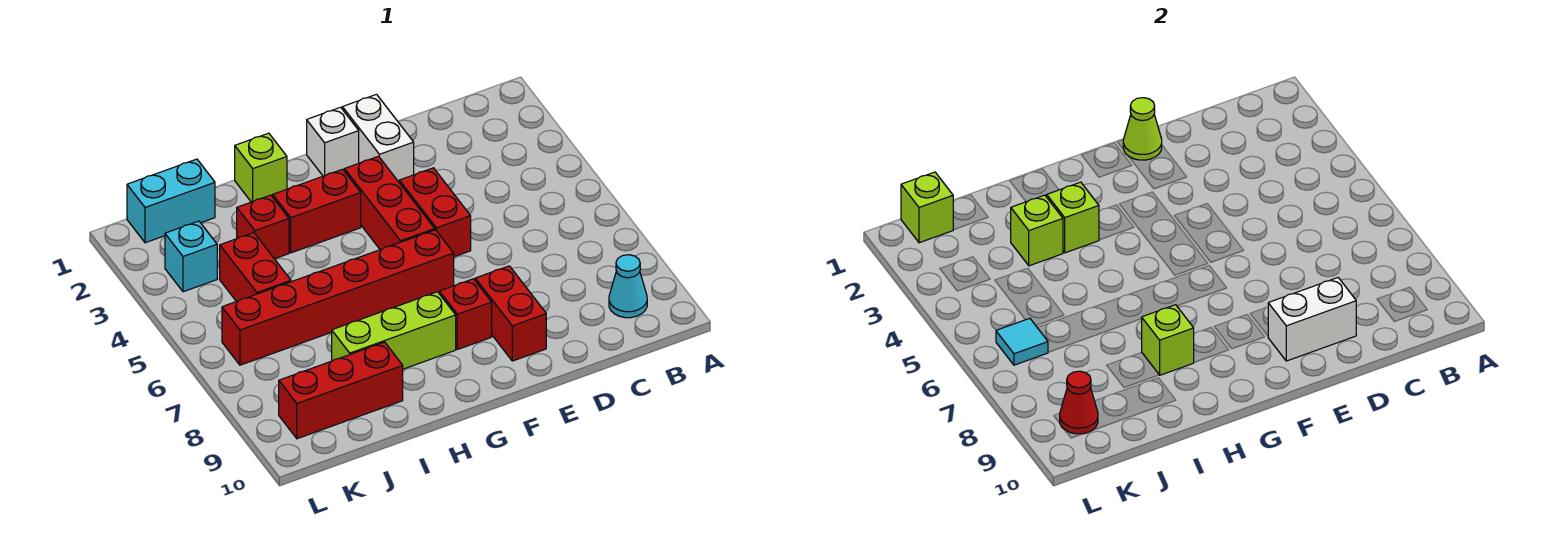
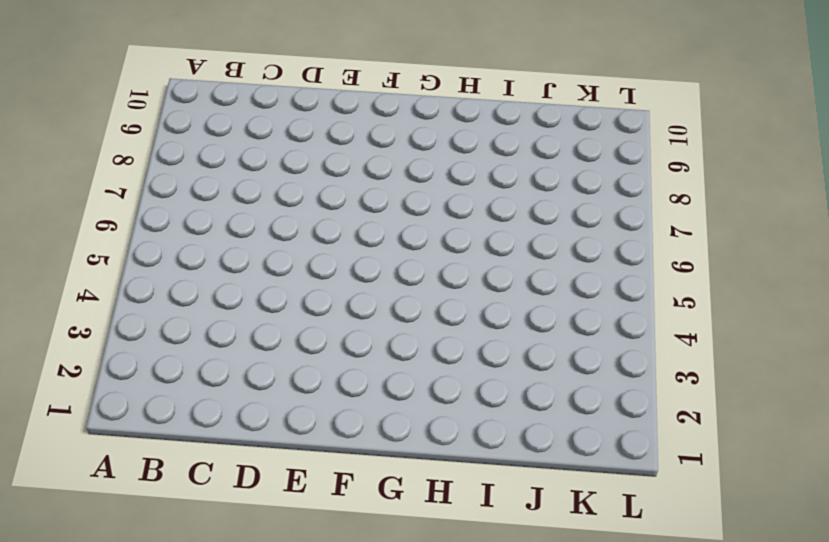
none -> cyan cone B9 level 1
none -> white brick E1:E2 level 1
none -> red brick E4:E5 level 1

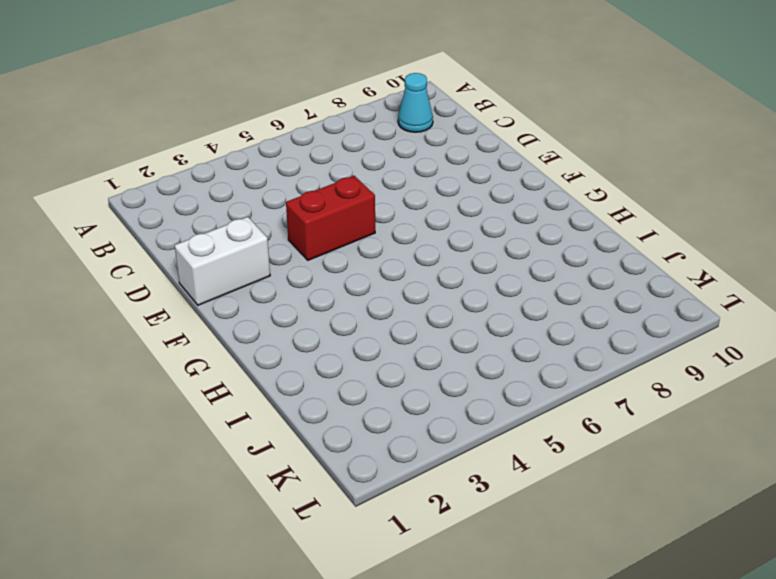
none -> red brick E8:E9 level 1
none -> white brick F1 level 1
none -> red brick F3:F5 level 1

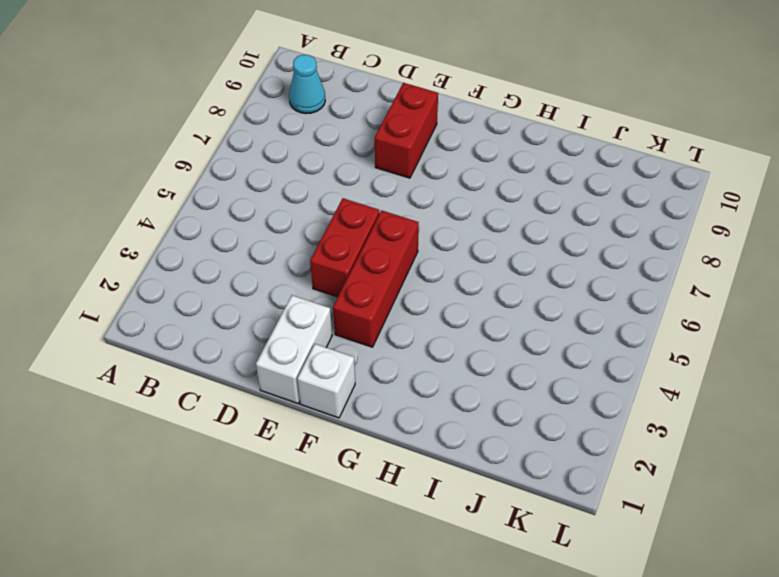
none -> red brick F6:K6 level 1
none -> red brick F8 level 1
none -> red brick G3:H3 level 1

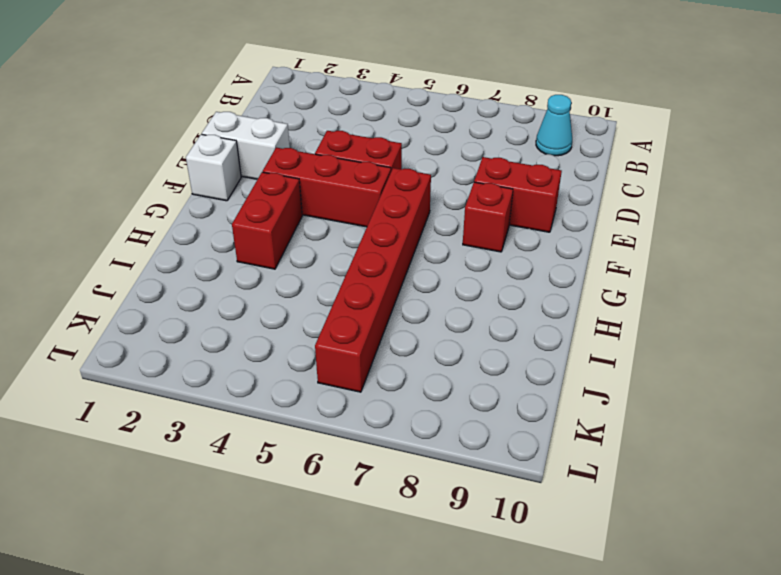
none -> lime brick G8:I8 level 1
none -> lime brick H1 level 1
none -> red brick I3 level 1

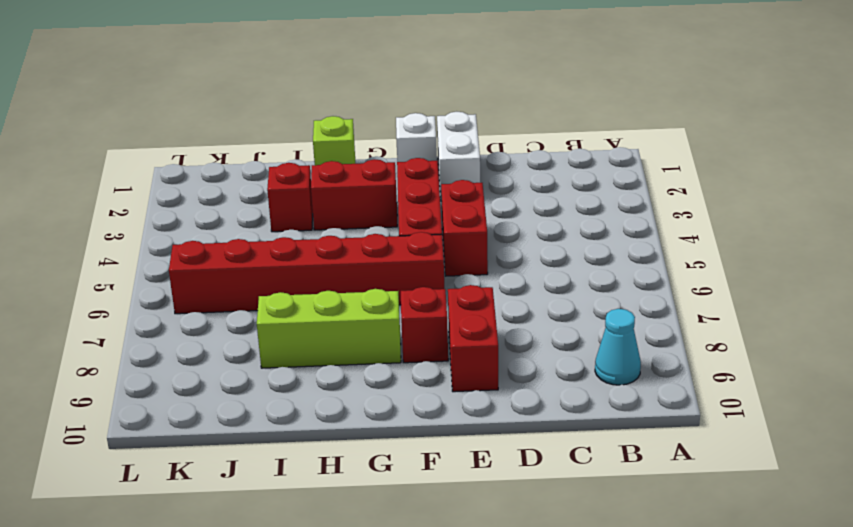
none -> red brick I9:K9 level 1
none -> cyan brick J1:K1 level 1
none -> red brick J4:J5 level 1

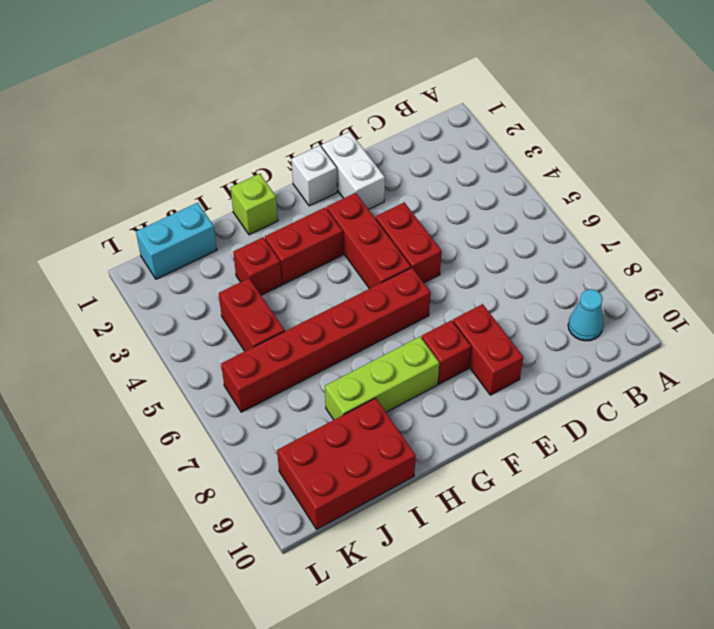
red brick I9:K10 level 1 -> red brick I9:K9 level 1
none -> cyan brick K3 level 1
none -> white brick D9:E9 level 2
none -> lime cone E1 level 2

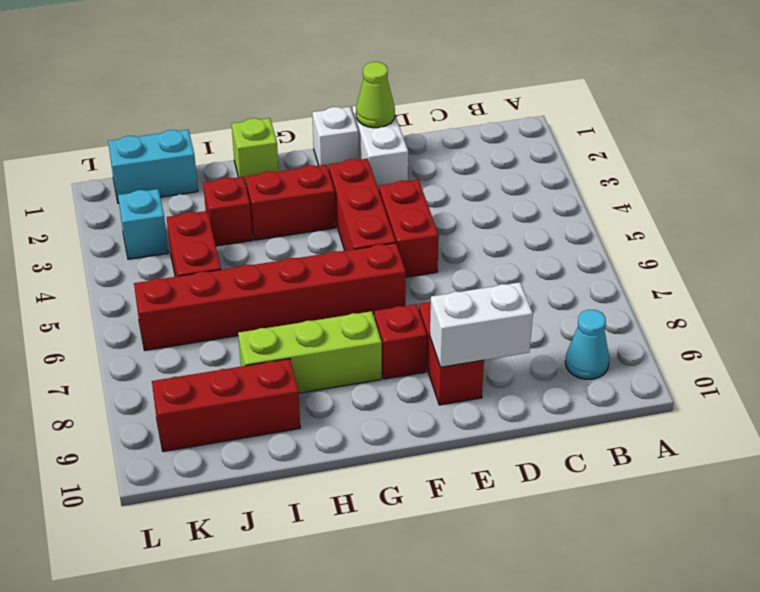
none -> lime brick H3 level 2
none -> lime brick H8 level 2
none -> lime brick I3 level 2

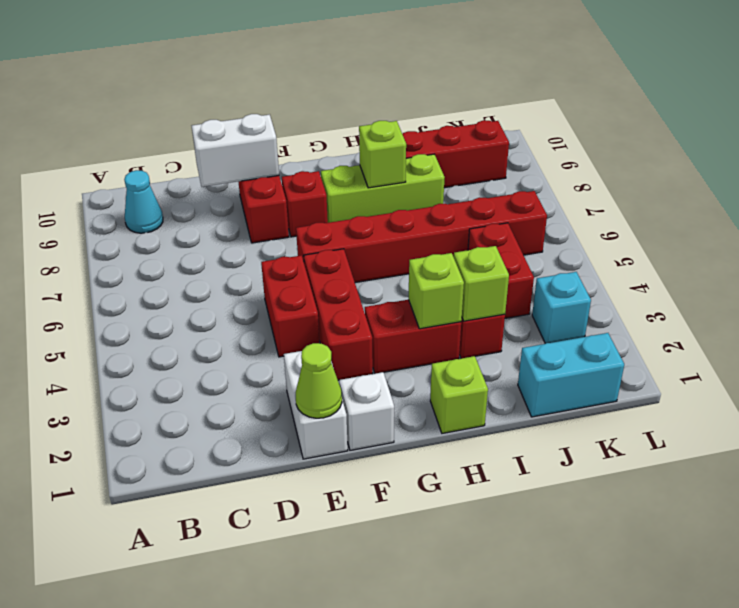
none -> lime brick K1 level 2
none -> cyan tile K6 level 2
none -> red cone K9 level 2

